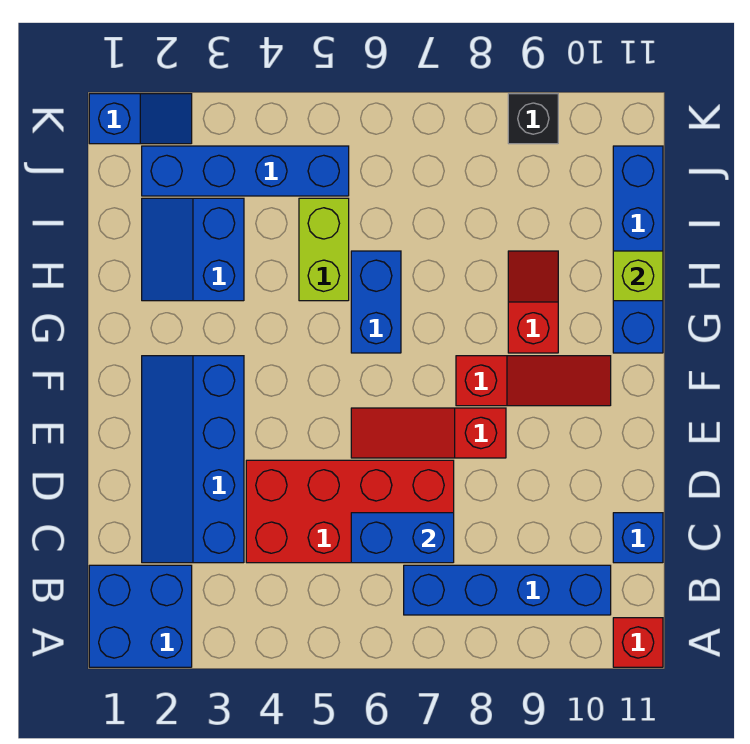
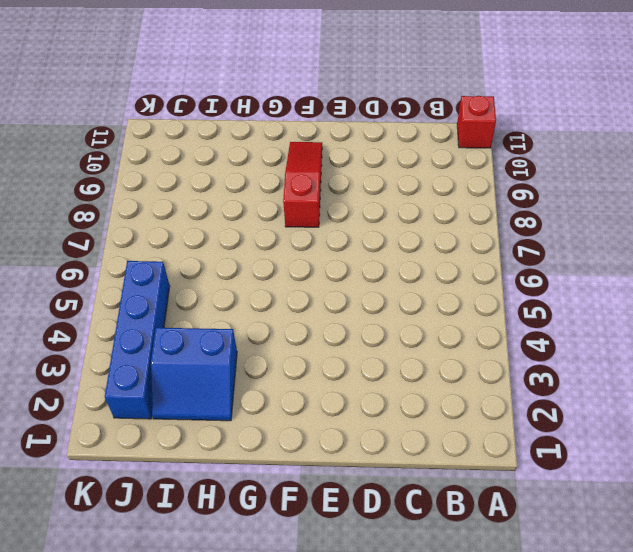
none -> blue brick A1:B2 level 1
none -> blue brick B7:B10 level 1
none -> blue slope C2:F3 level 1 top 3

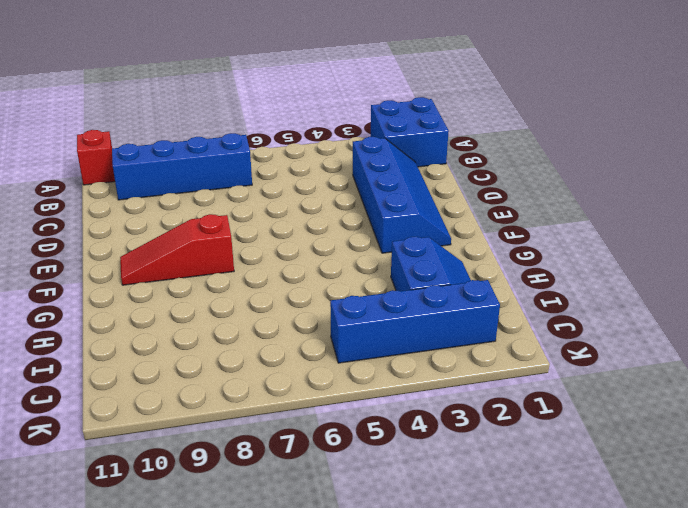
none -> red brick C4:D7 level 1
none -> blue brick C11 level 1
none -> red slope E6:E8 level 1 top 8

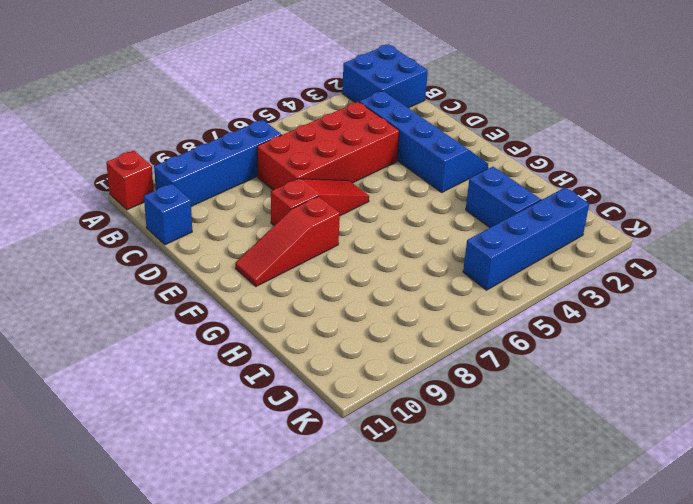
none -> blue brick G6:H6 level 1
none -> red slope G9:H9 level 1 top G
none -> blue brick G11:J11 level 1

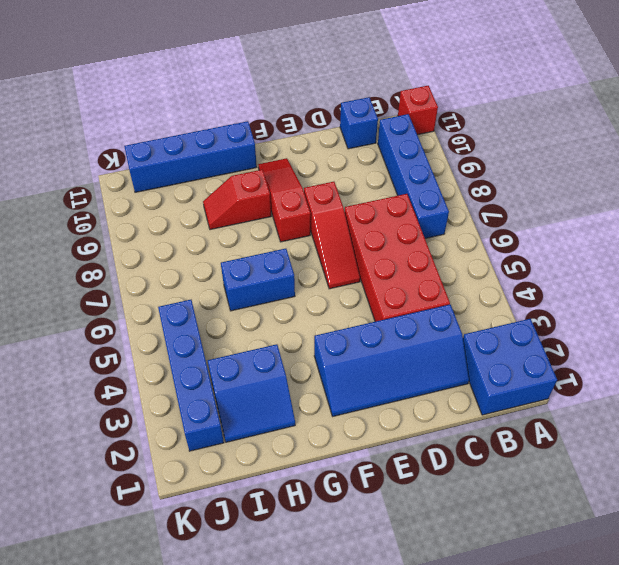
none -> lime brick H5:I5 level 1
none -> blue slope K1:K2 level 1 top 1
none -> black brick K9 level 1

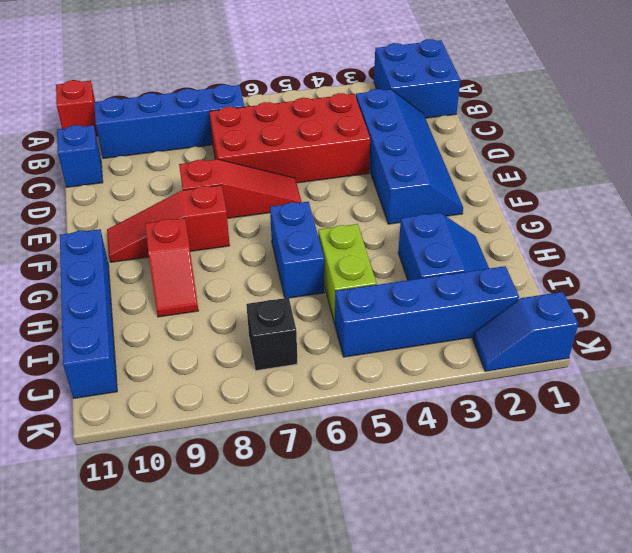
black brick J7 level 1 -> black brick K9 level 1
none -> blue brick C6:C7 level 2
none -> lime brick H11 level 2

